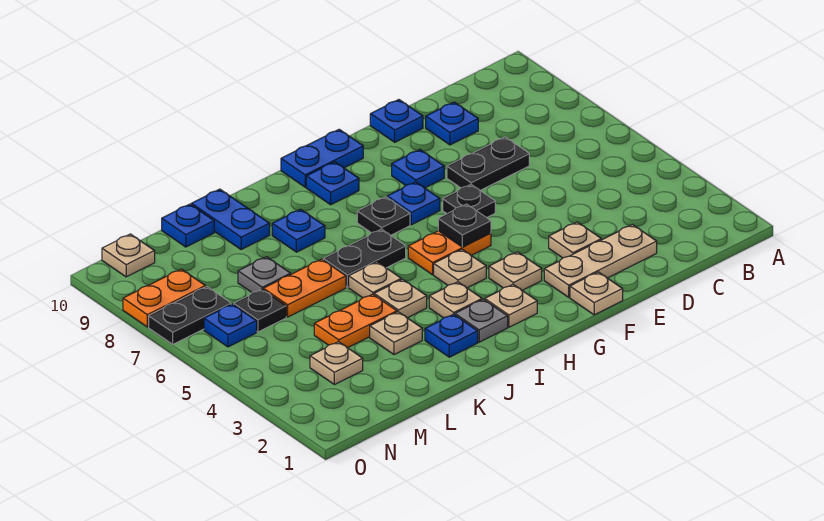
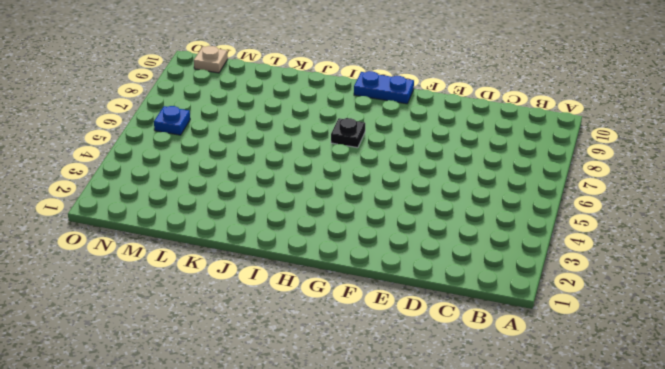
none -> tan plate D2:F2 level 1
none -> black plate D7:E7 level 1
none -> blue plate D9 level 1
none -> tan plate E3 level 1

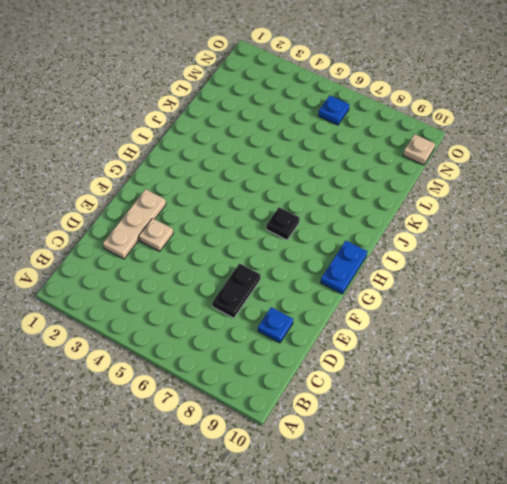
none -> blue plate E10 level 1
none -> tan plate F1 level 1
none -> black plate F6 level 1
none -> blue plate F8 level 1

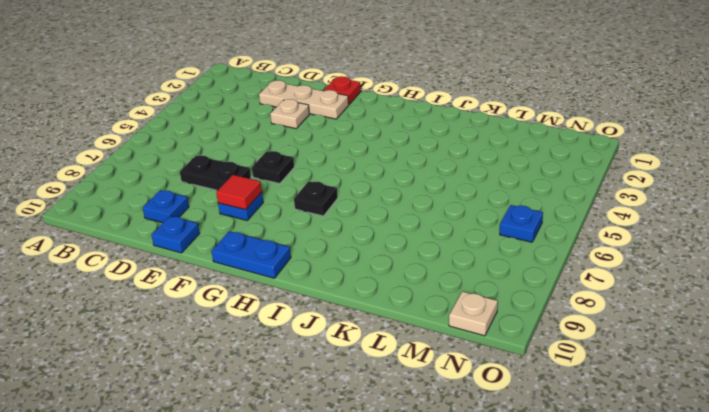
red plate F1 level 1 -> tan plate F1 level 1
red tile F8 level 2 -> none
none -> tan plate G3 level 1
none -> orange plate G5:H5 level 1
none -> blue plate G7 level 1
none -> tan plate H2 level 1

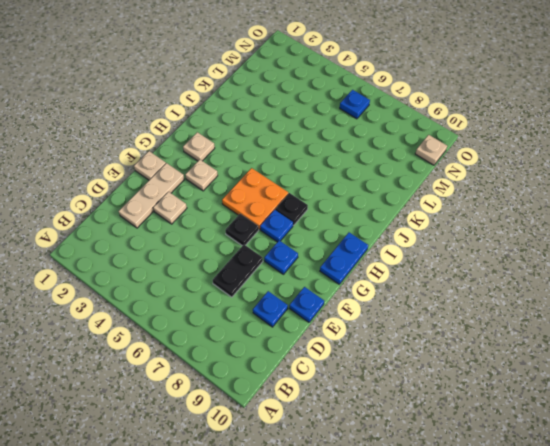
orange plate G5:H6 level 1 -> orange plate G5:H5 level 1
none -> tan plate H4 level 1
none -> blue plate H9 level 1
none -> grey plate I2 level 1
none -> tan plate I3 level 1

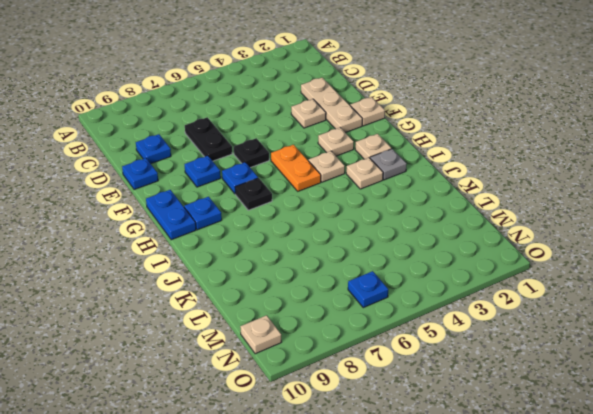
none -> black plate I6:J6 level 1
none -> blue plate J2 level 1
none -> tan plate J4 level 1
none -> tan plate J5 level 1

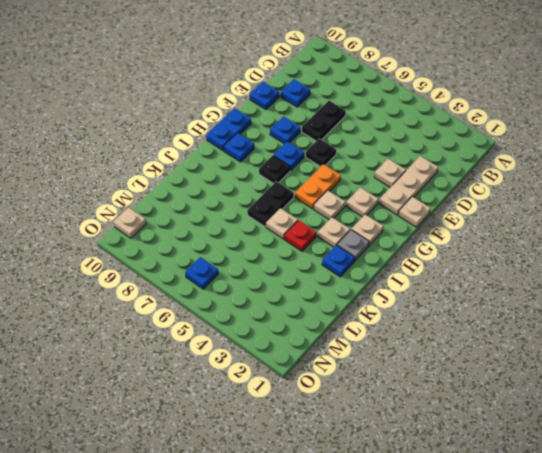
red plate J4 level 1 -> tan plate J4 level 1
none -> blue plate J8 level 1
none -> tan plate K3 level 1
none -> orange plate K4:L4 level 1
none -> orange plate K6:L6 level 1

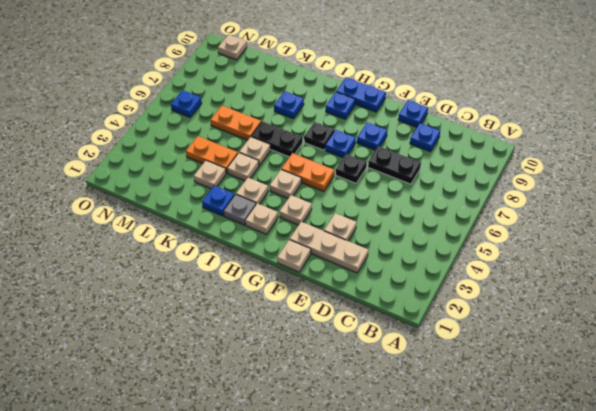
none -> blue plate K9:K10 level 1
none -> grey plate L7 level 1
none -> blue plate L10 level 1
none -> tan plate M3 level 1

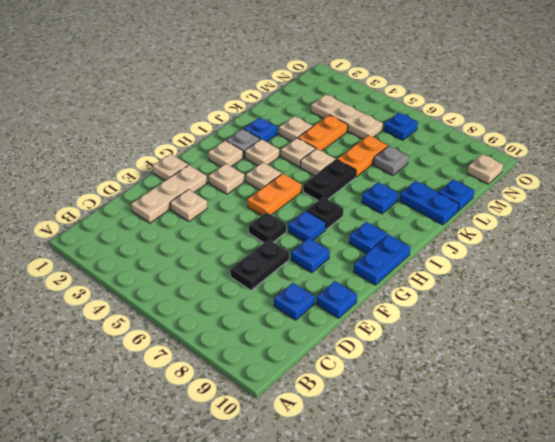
tan plate M3:M5 level 1 -> tan plate M3 level 1
none -> black plate M6 level 1
none -> black plate N7:O7 level 1
none -> orange plate N8:O8 level 1
none -> black plate G5 level 2

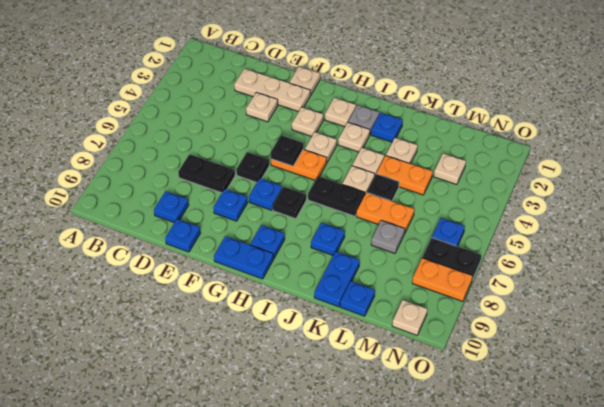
black plate K5 level 1 -> black plate M6 level 1

